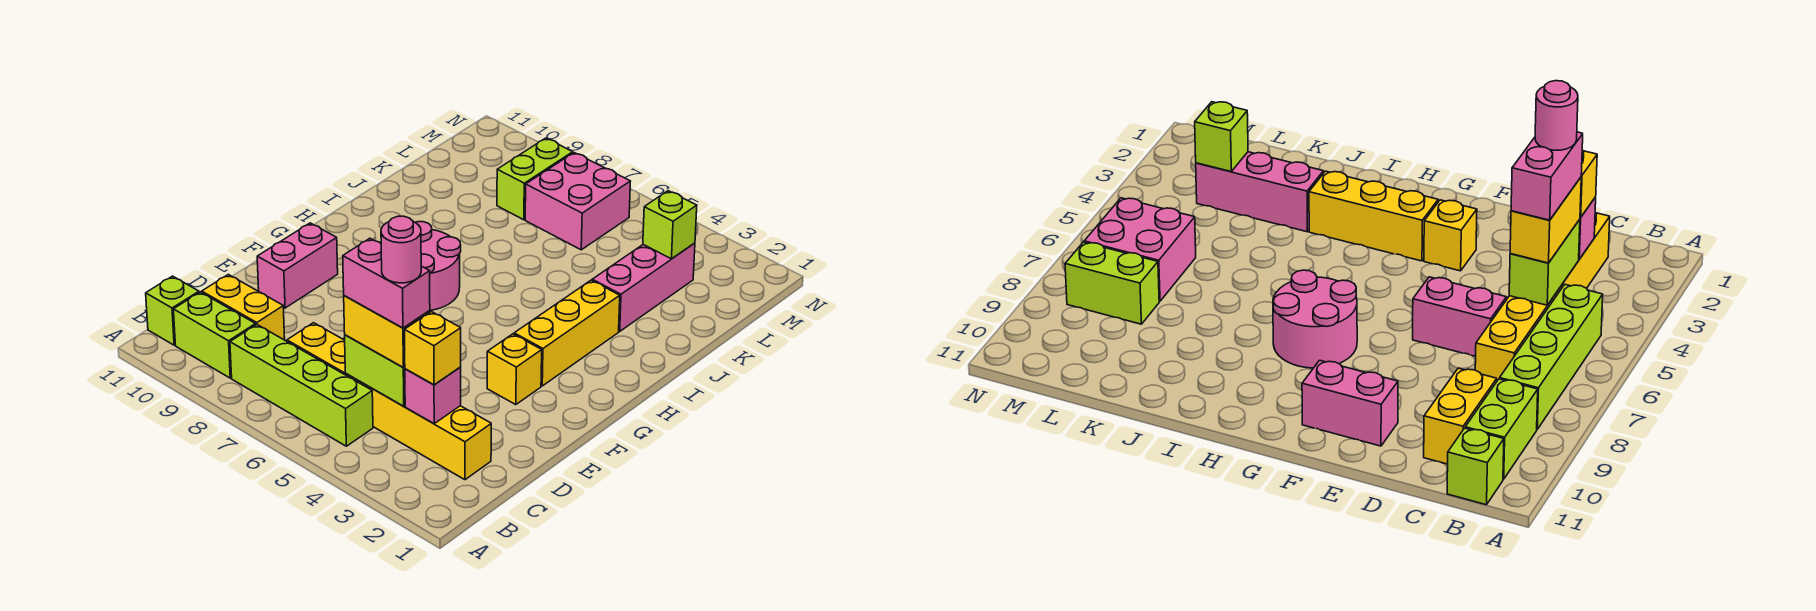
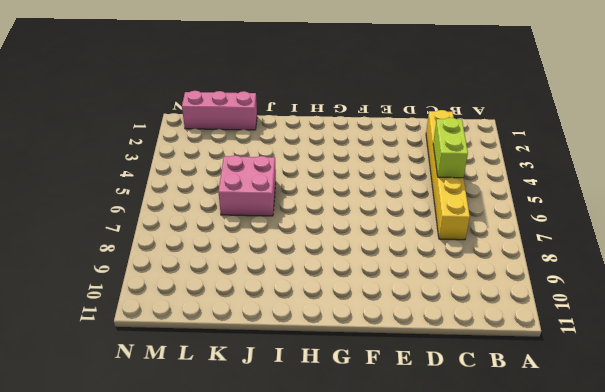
pink brick J5:K6 level 1 -> pink brick L6:M7 level 1
pink brick K1:M1 level 1 -> pink brick J3:L3 level 1
none -> lime brick B5:B8 level 1
none -> lime brick B9:B10 level 1
none -> lime brick B11 level 1

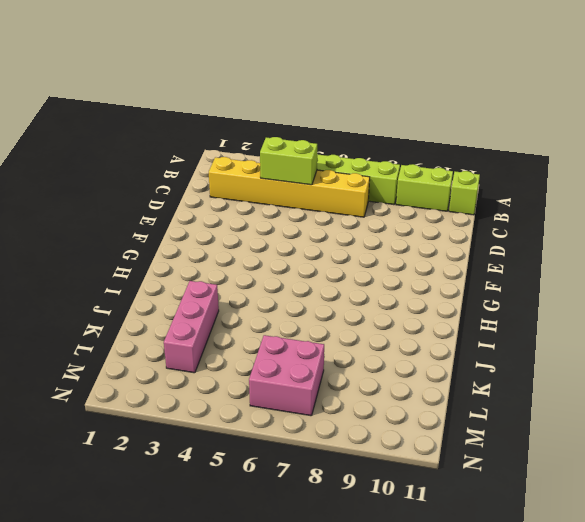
none -> yellow brick C9:C10 level 1
none -> pink brick D6:E6 level 1
none -> pink brick E10:F10 level 1

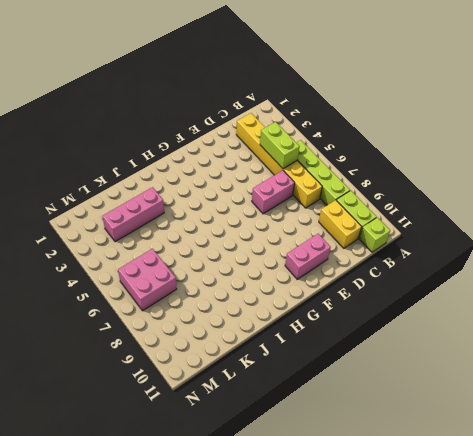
none -> yellow brick F3 level 1
none -> yellow brick G3:I3 level 1
none -> pink round brick G7:H8 level 1

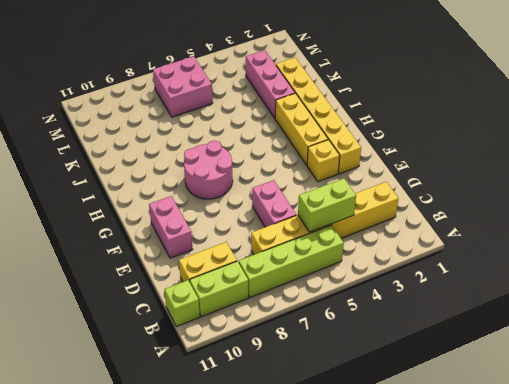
yellow brick F2:K2 level 1 -> none
none -> lime brick L8:M8 level 1
none -> pink brick C3 level 2
none -> lime brick L3 level 2

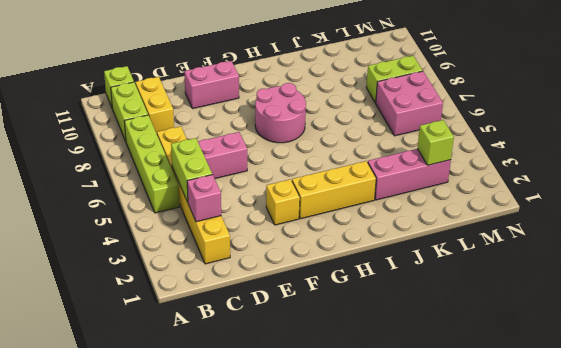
none -> yellow brick C3 level 3
none -> yellow brick C4:C5 level 3
none -> pink brick C4:C5 level 4

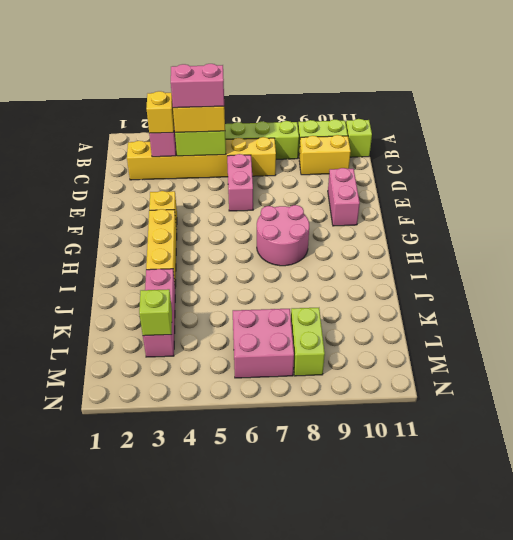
none -> pink round brick C4 level 5

